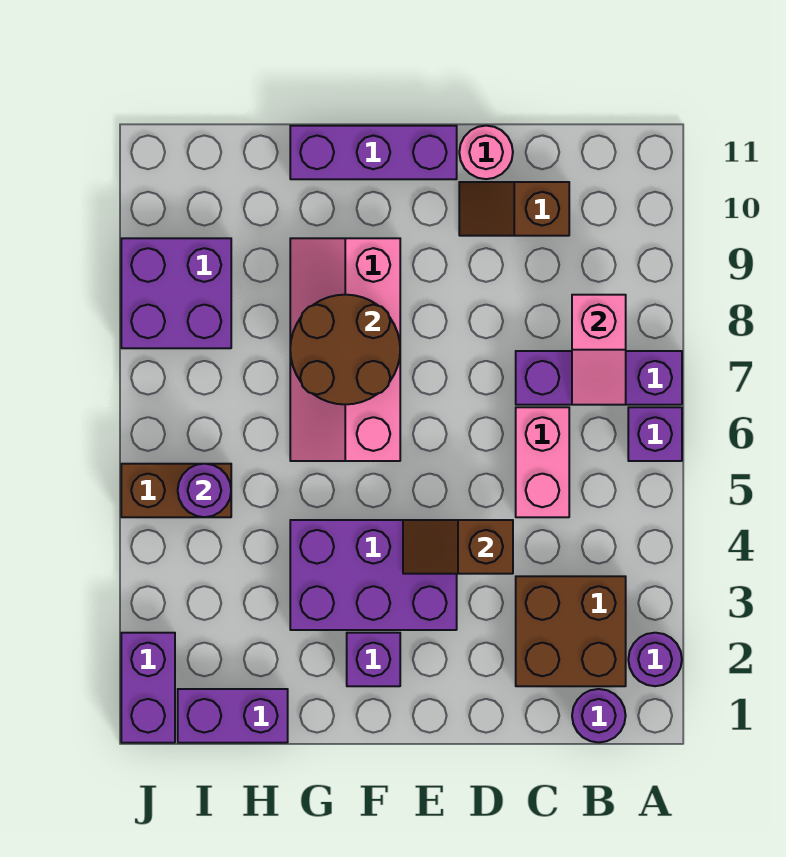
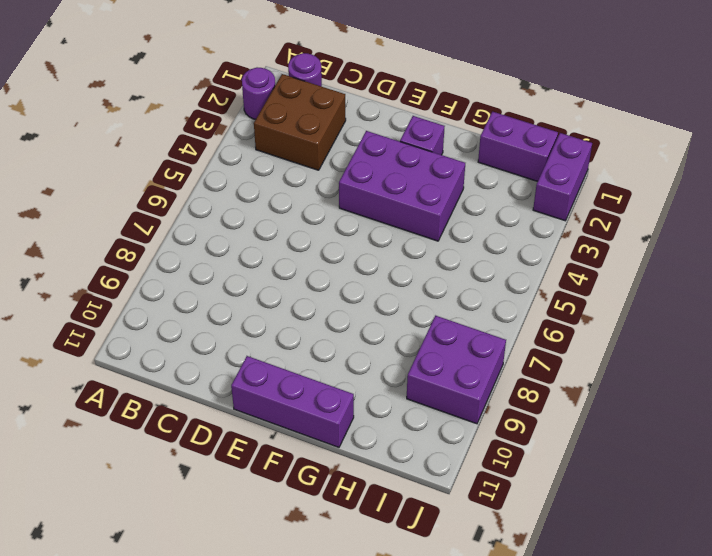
none -> purple brick A6 level 1
none -> purple brick A7:C7 level 1
none -> pink brick C5:C6 level 1

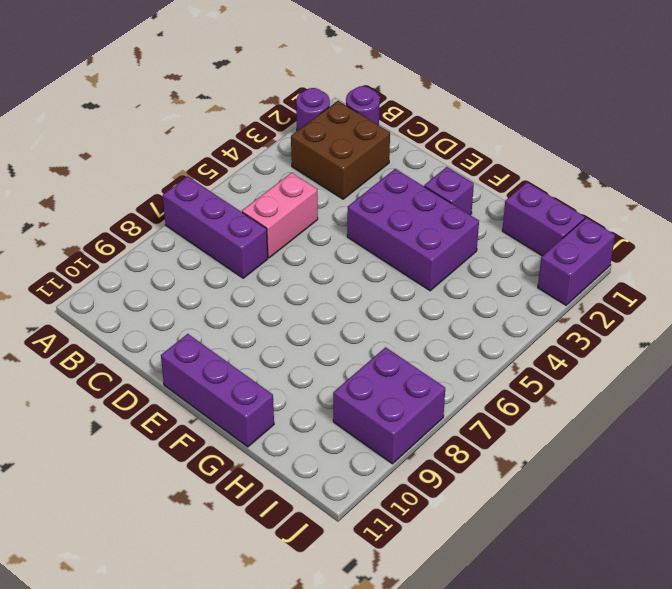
none -> purple brick A6 level 1
none -> brown slope C10:D10 level 1 top C
none -> pink round brick D11 level 1

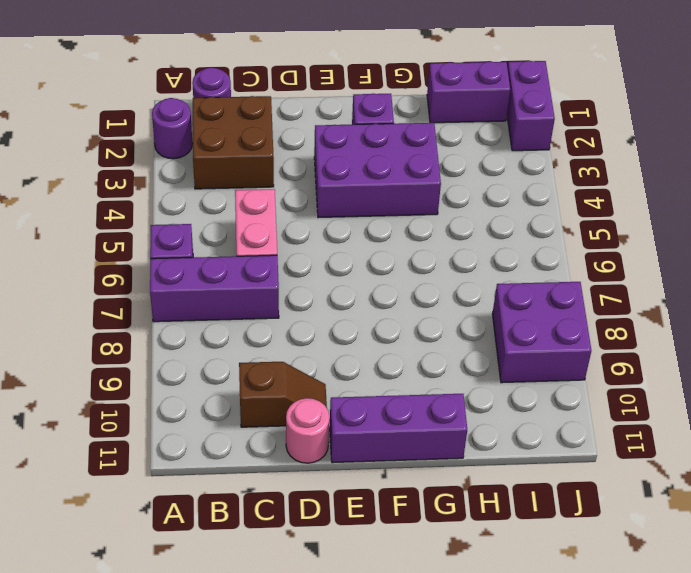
none -> pink slope F6:G9 level 1 top F
none -> brown brick I5:J5 level 1
none -> pink slope B7:B8 level 2 top 8

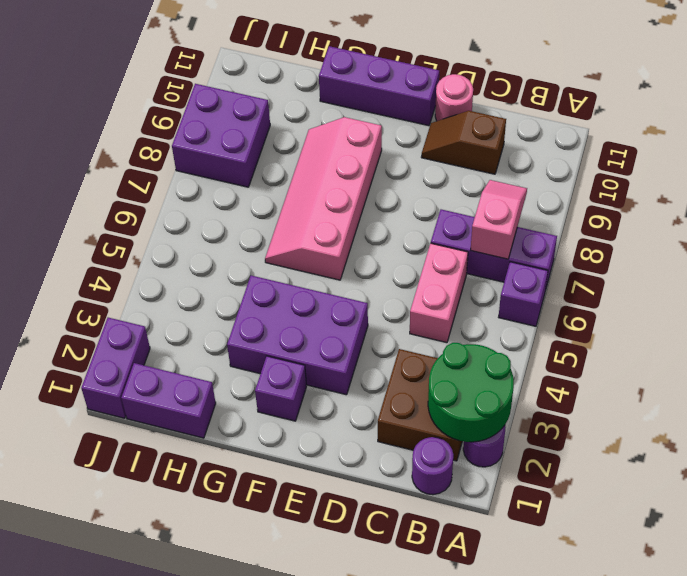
green round brick A2:B3 level 2 -> none
pink slope B7:B8 level 2 top 7 -> pink slope B7:B8 level 2 top 8
none -> brown brick I5:J5 level 1
none -> brown slope D4:E4 level 2 top D
none -> brown round brick F7:G8 level 2

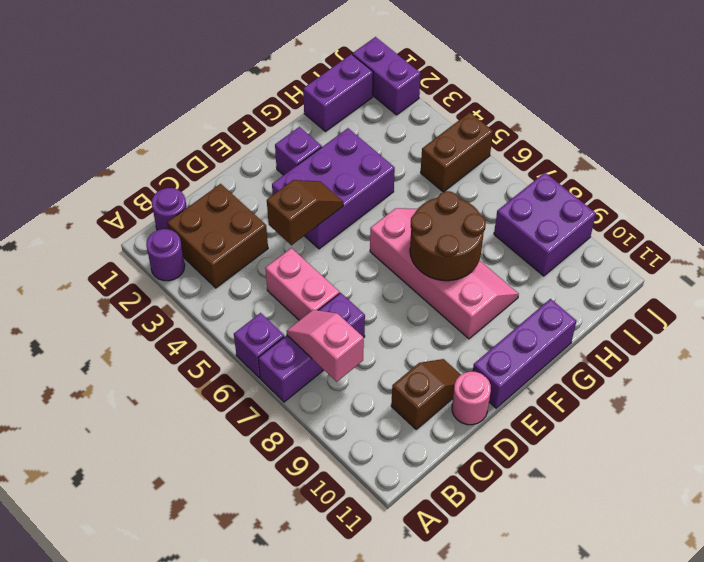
none -> purple round brick I5 level 2

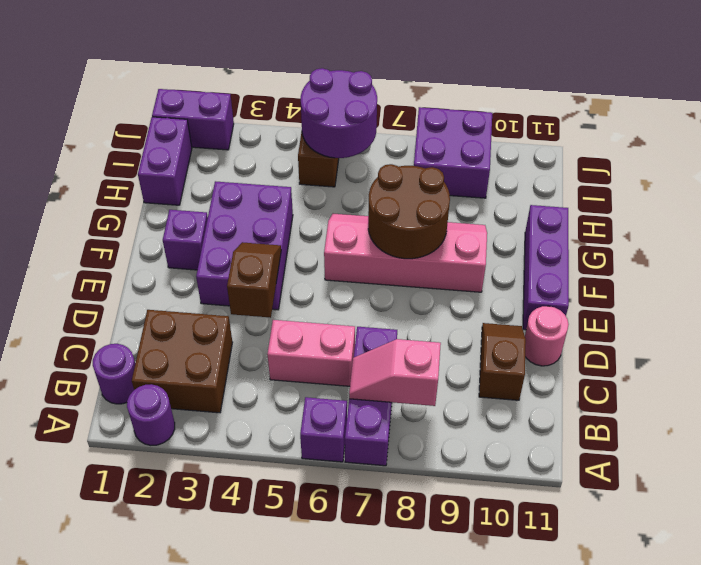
purple round brick I5:J6 level 2 -> purple round brick I5 level 2

